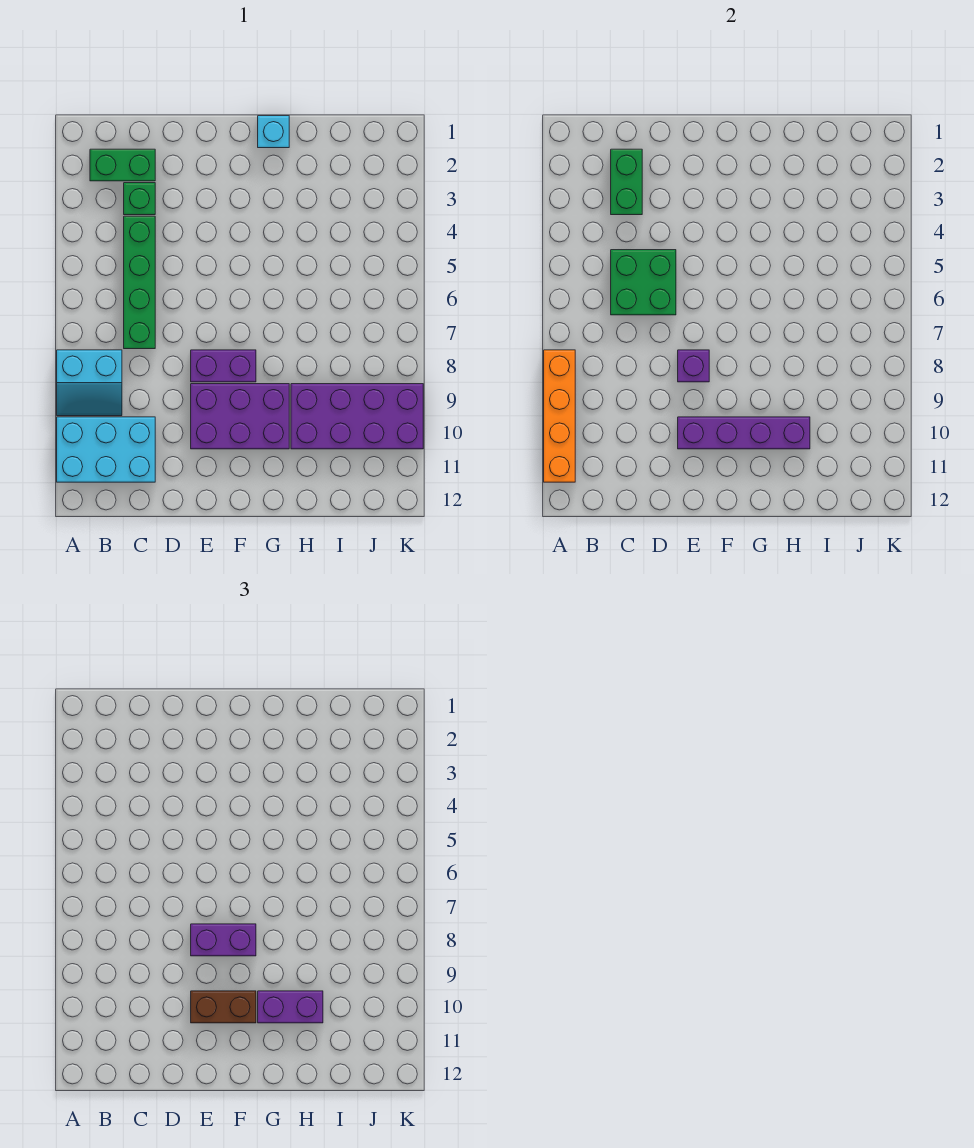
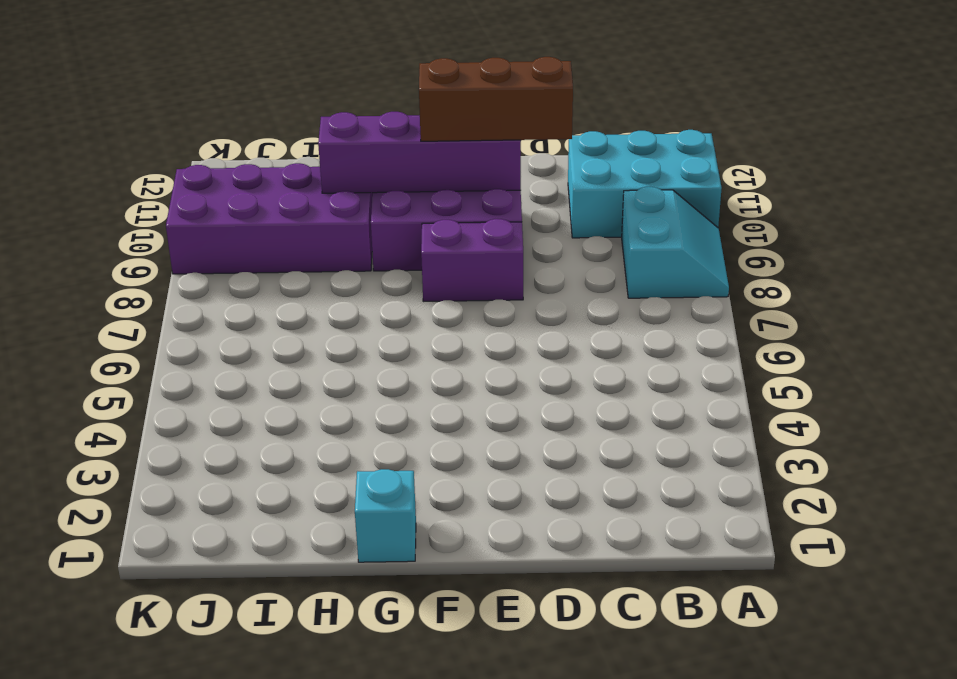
cyan slope A8:B9 level 1 top B -> cyan slope A8:B9 level 1 top 8
brown brick D10:F10 level 3 -> brown brick E10:F10 level 3
none -> green brick B2:C2 level 1
none -> green brick C3 level 1
none -> green brick C4:C7 level 1

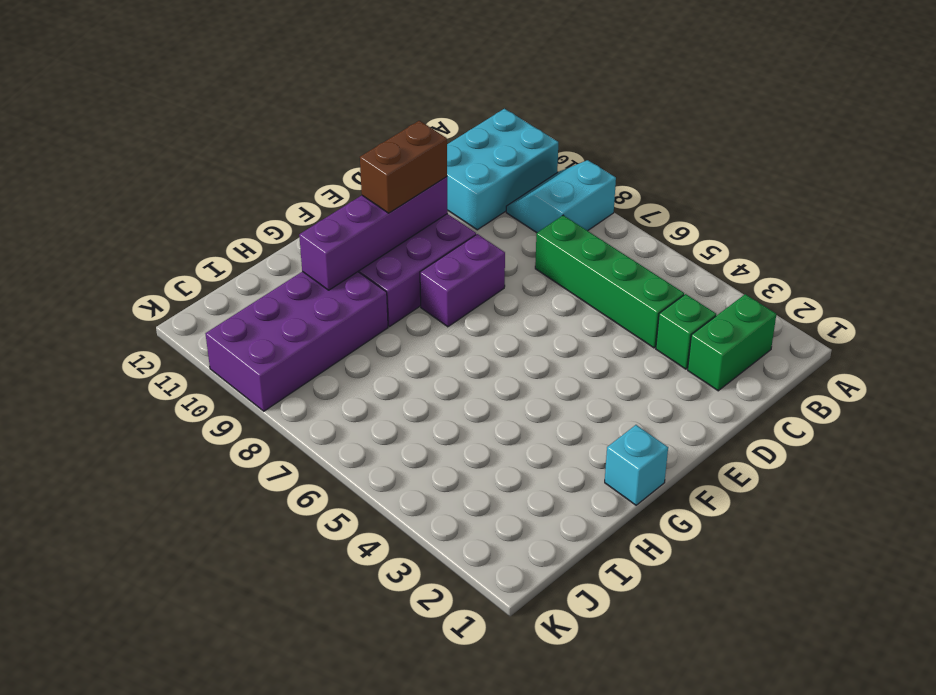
none -> orange brick A8:A11 level 2
none -> green brick C2:C3 level 2
none -> green brick C5:D6 level 2

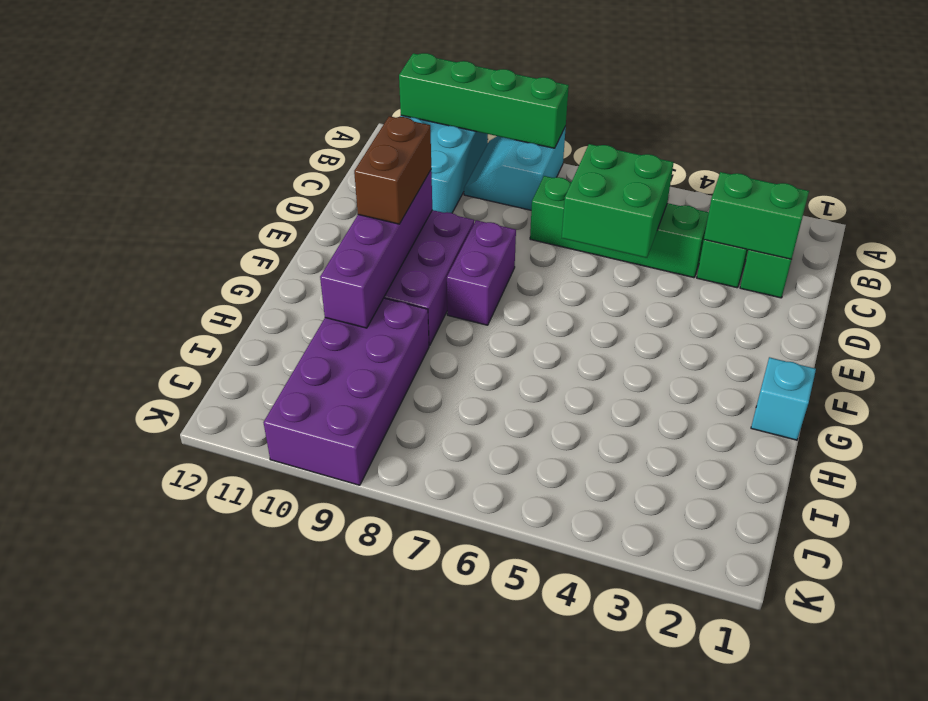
green brick A8:A11 level 2 -> orange brick A8:A11 level 2
none -> purple brick E8 level 2
none -> purple brick E8:F8 level 3
none -> purple brick G10:H10 level 3

